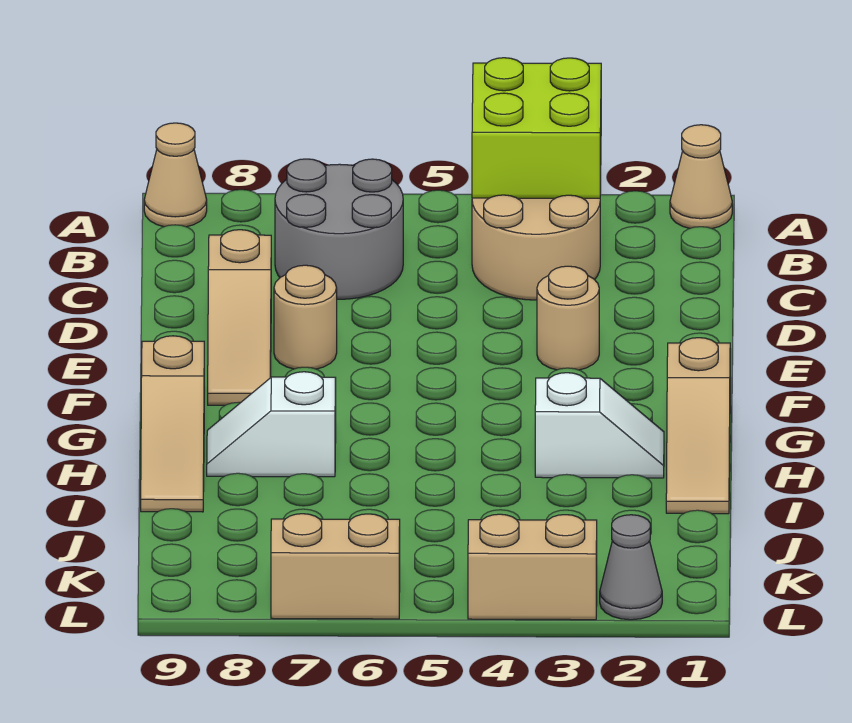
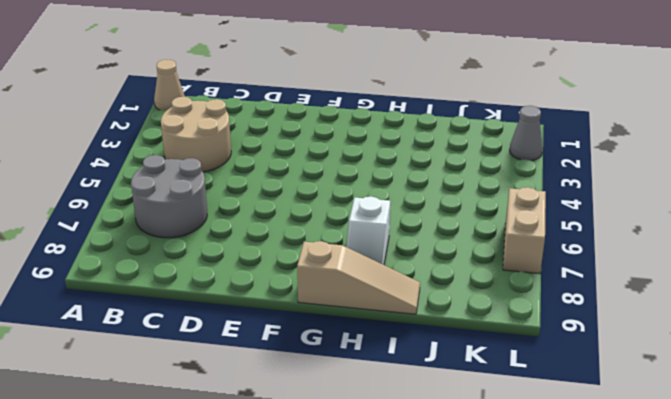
none -> tan cone A9 level 1
none -> tan slope D8:F8 level 1 top D
none -> tan round brick E3 level 1

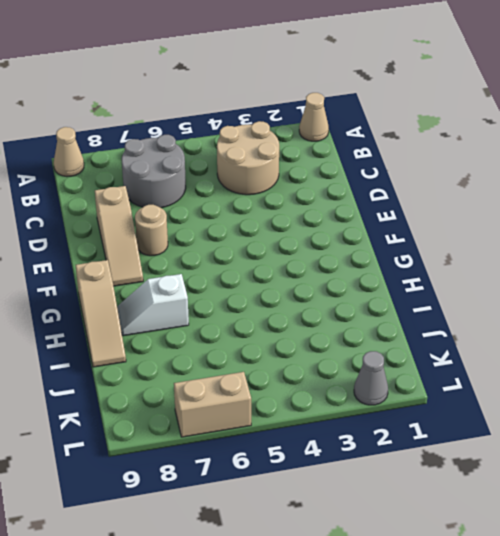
none -> tan round brick E3 level 1
none -> tan slope G1:I1 level 1 top G
none -> white slope H2:H3 level 1 top 3

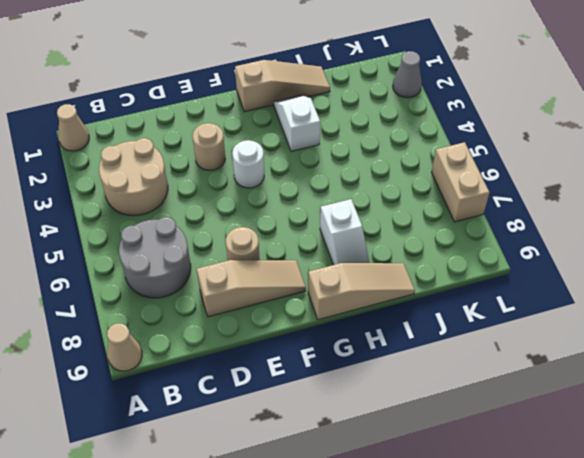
white round brick F4 level 1 -> none
none -> tan brick L3:L4 level 1
none -> lime brick A3:B4 level 2

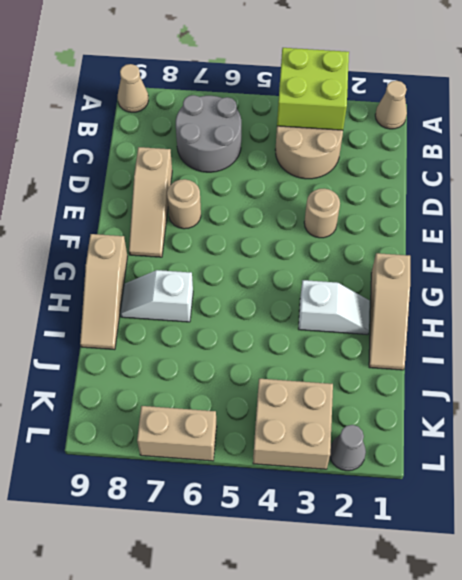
tan brick K3:L4 level 1 -> tan brick L3:L4 level 1

